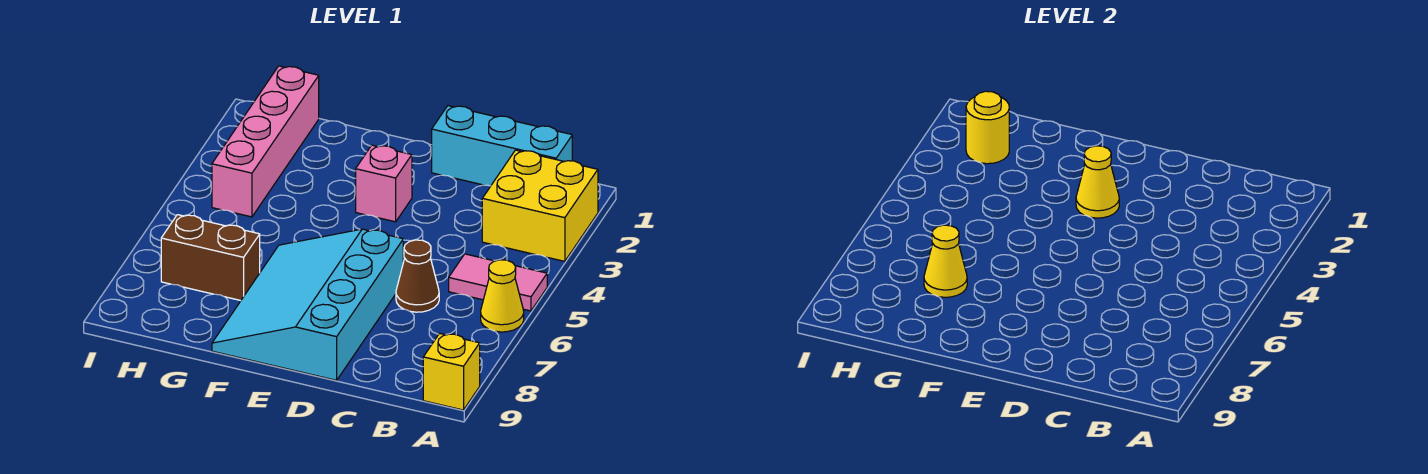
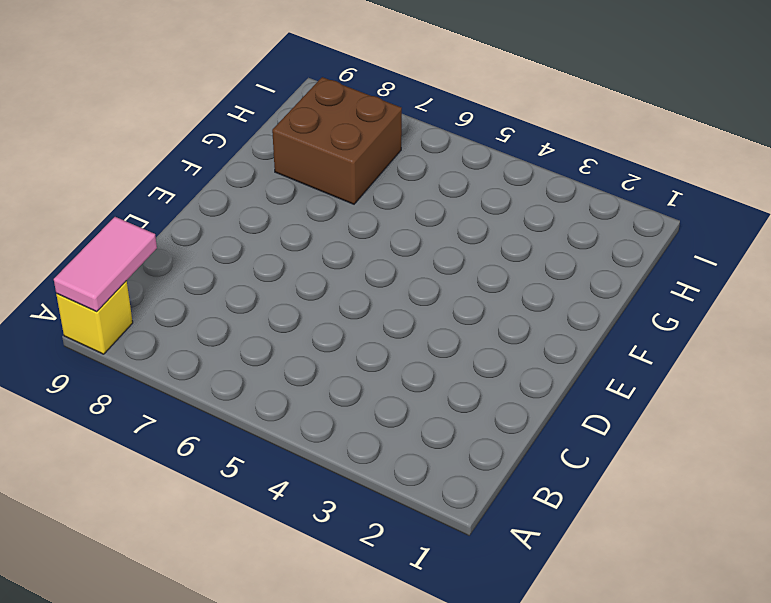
pink tile A9:B9 level 2 -> pink tile A5:B5 level 1
brown brick G7:H8 level 1 -> brown brick G7:H7 level 1
none -> yellow brick A2:B3 level 1
none -> yellow cone A6 level 1
none -> cyan brick B1:D1 level 1

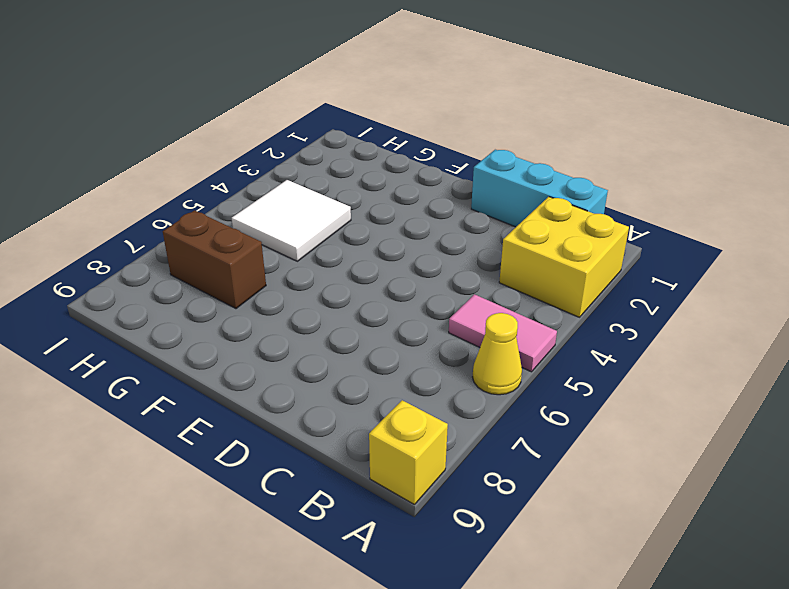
white tile G4:H5 level 1 -> pink brick H1:H4 level 1
none -> brown cone C6 level 1
none -> cyan slope D6:F9 level 1 top D
none -> pink brick E3 level 1

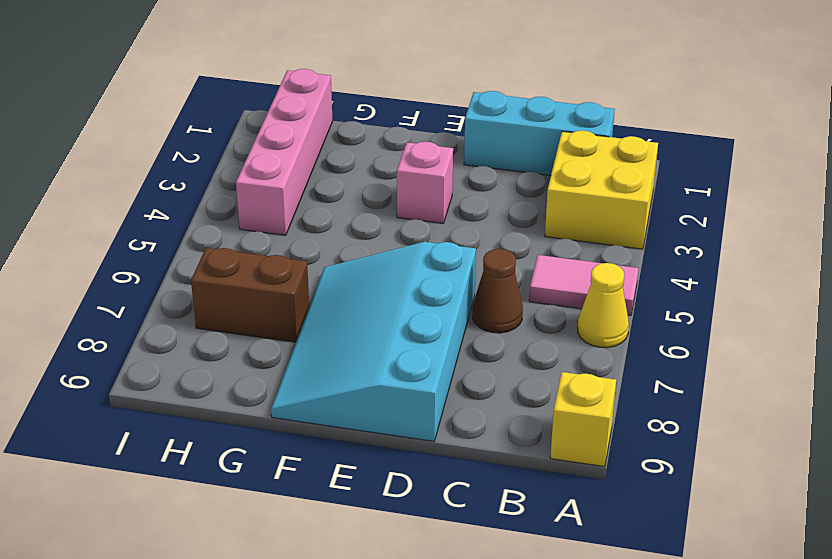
none -> yellow cone E3 level 2
none -> yellow cone G7 level 2
none -> yellow round brick H2 level 2

